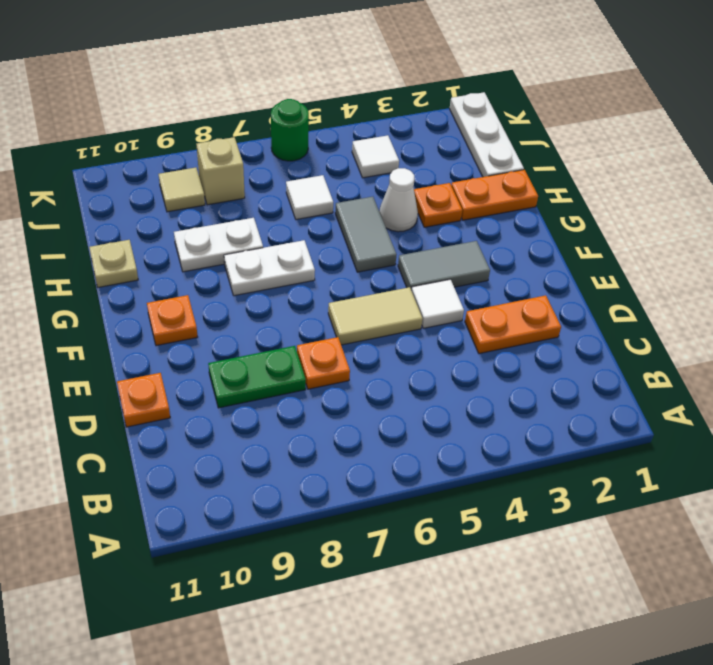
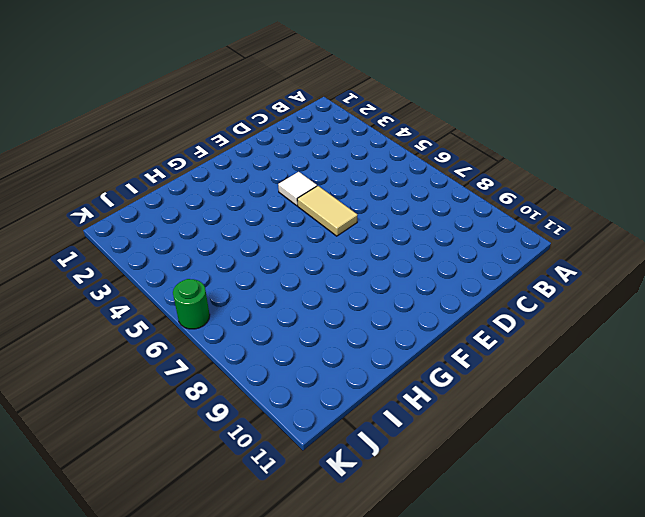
none -> orange plate D2:D3 level 1
none -> orange plate D7 level 1
none -> green plate D8:D9 level 1

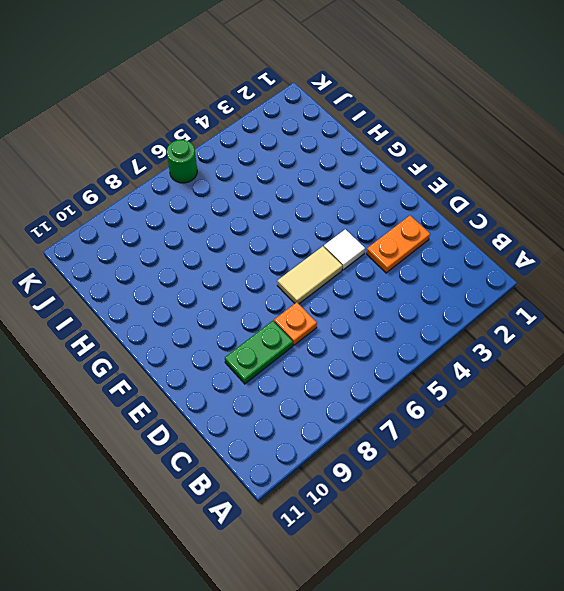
none -> orange plate D11 level 1
none -> grey tile F3:F4 level 1
none -> orange plate F10 level 1

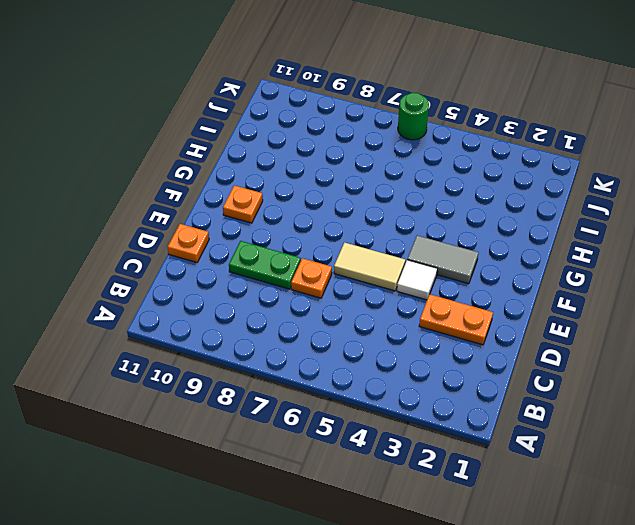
none -> grey tile G5:H5 level 1
none -> white plate G7:G8 level 1
none -> orange plate H1:H2 level 1

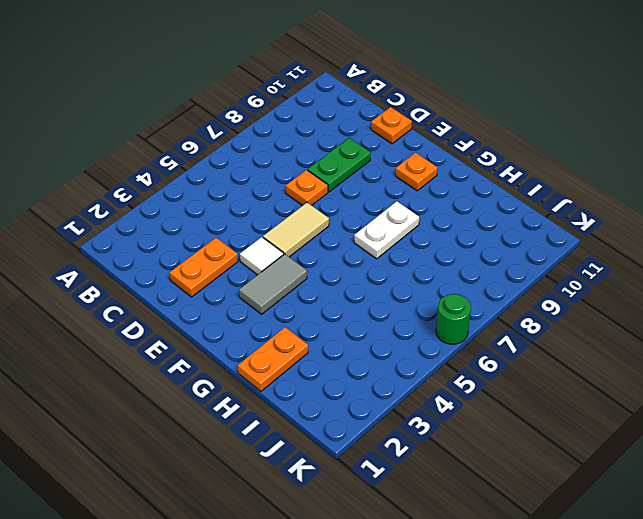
none -> grey tile G5:H5 level 1
none -> orange plate H3 level 1
none -> white cone H4 level 1

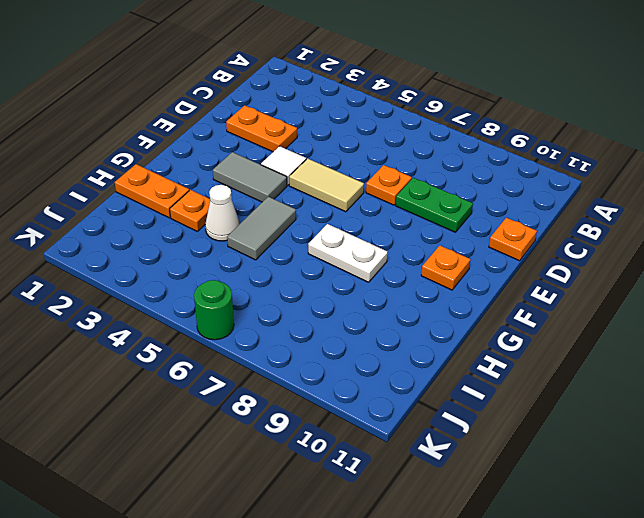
none -> white plate H8:H9 level 1
none -> tan plate H11 level 1
none -> white plate I1:K1 level 1

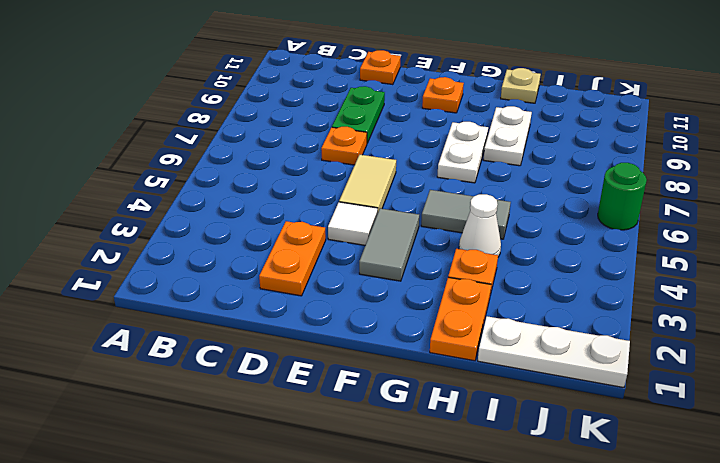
none -> white tile I6 level 1
none -> white tile J4 level 1
none -> tan brick J8 level 1

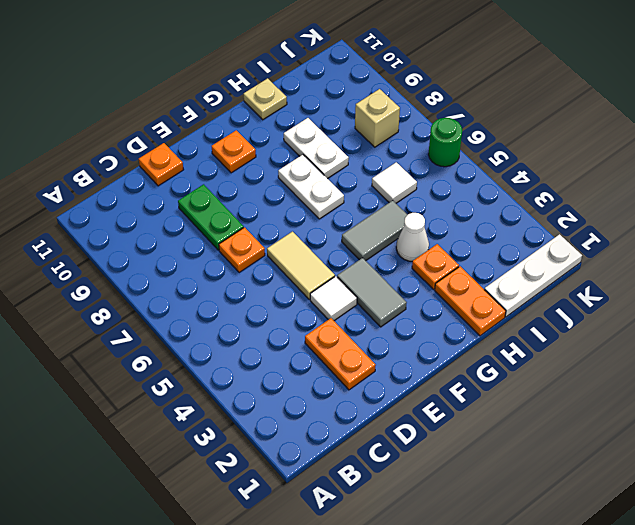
none -> white tile J4 level 1
none -> tan tile J9 level 1

